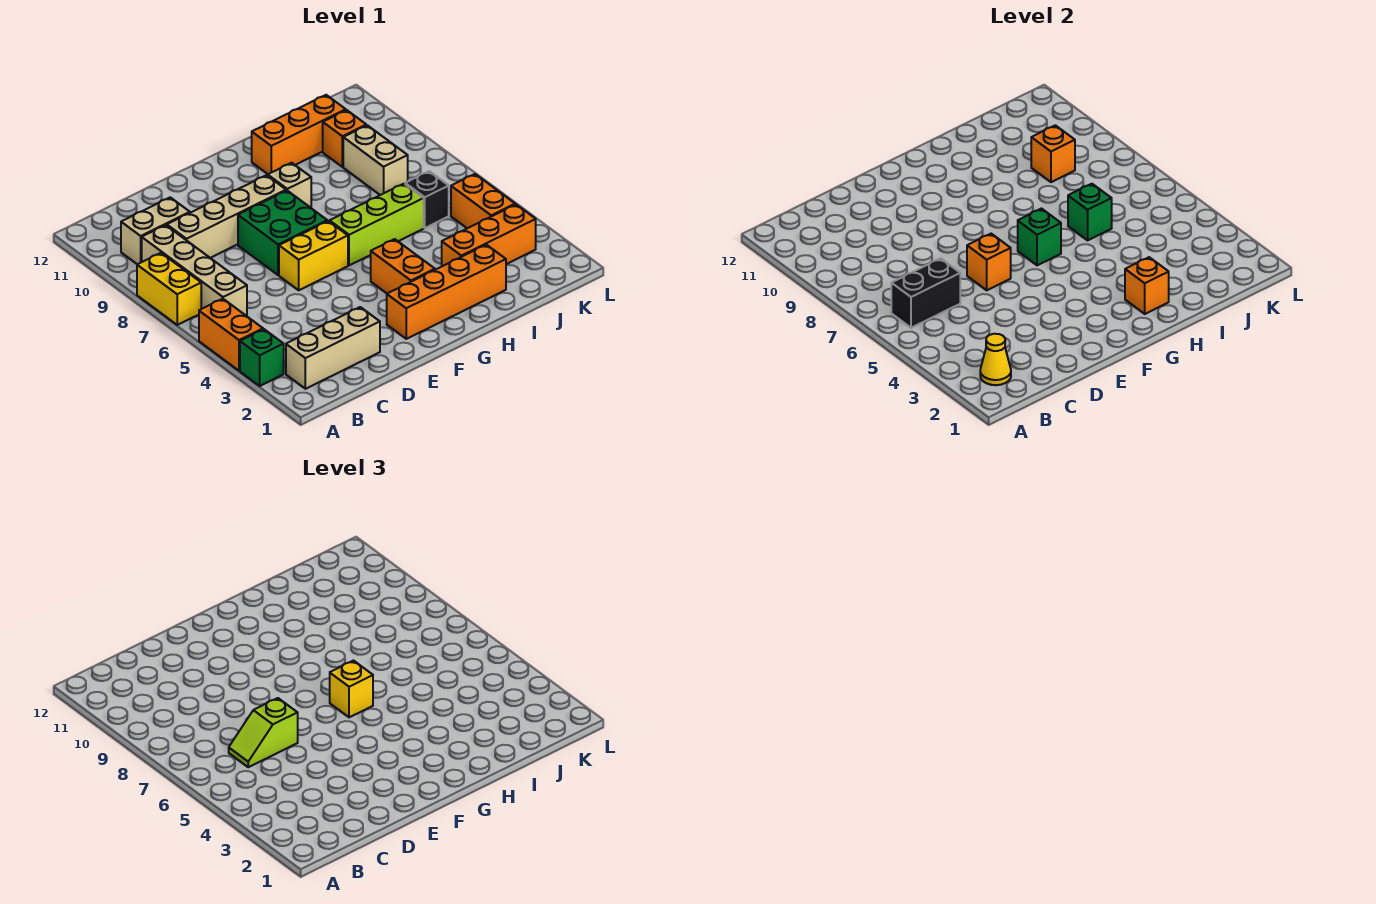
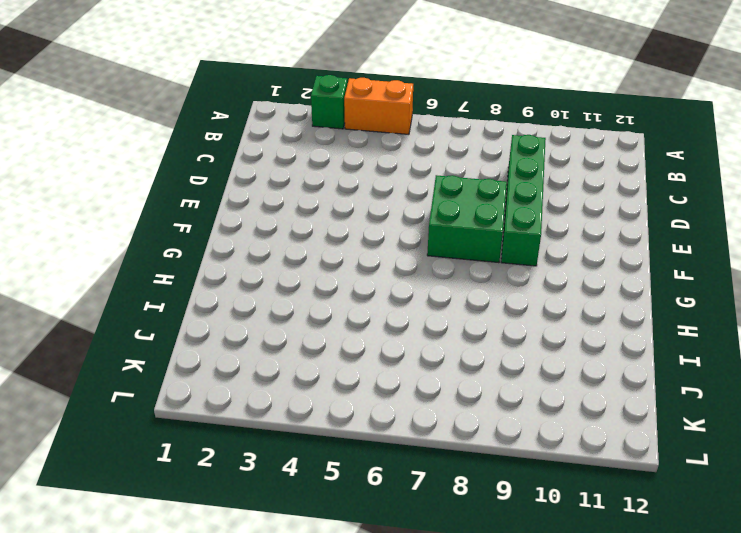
green brick C9:F9 level 1 -> tan brick C9:F9 level 1
none -> yellow brick A7:A8 level 1
none -> tan brick B2:D2 level 1
none -> tan brick B6:B9 level 1

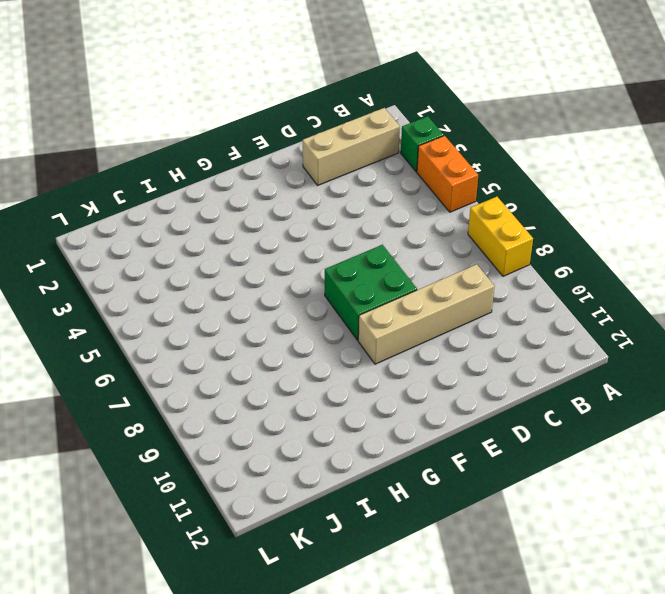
none -> tan brick B6:B9 level 1
none -> tan brick B10:C10 level 1
none -> yellow brick E6:F6 level 1

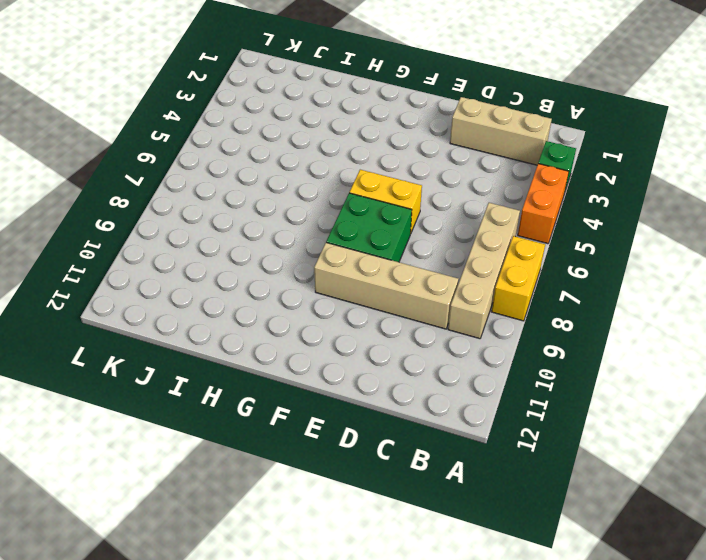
none -> tan brick B10:C10 level 1
none -> orange brick F2:I2 level 1
none -> orange brick G3:G4 level 1

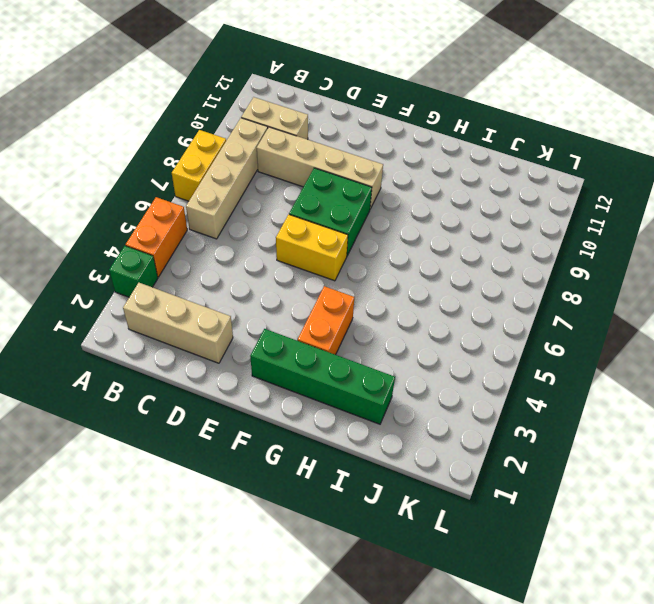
green brick F2:I2 level 1 -> orange brick F2:I2 level 1
none -> lime brick G6:I6 level 1
none -> tan brick G9 level 1
none -> orange brick H11:J11 level 1

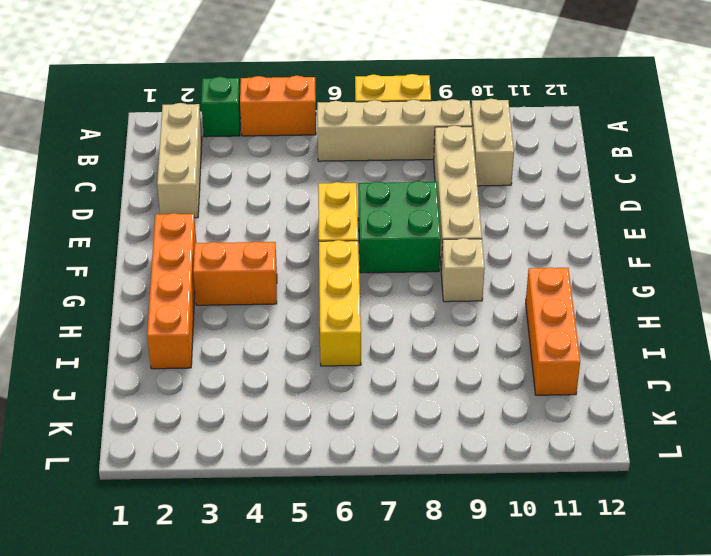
yellow brick G6:I6 level 1 -> lime brick G6:I6 level 1
none -> orange brick I3:K3 level 1
none -> black brick J6 level 1
none -> tan brick J8:J9 level 1

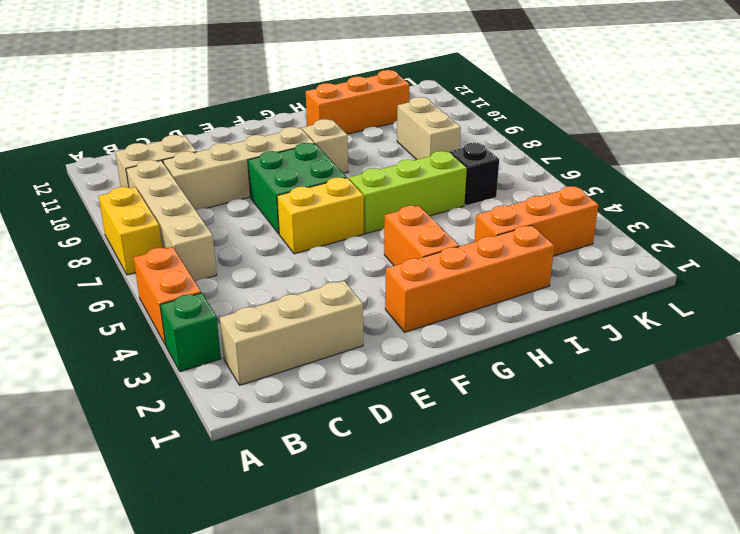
none -> orange brick J10 level 1
none -> orange brick K4:K5 level 1
none -> yellow cone B2 level 2

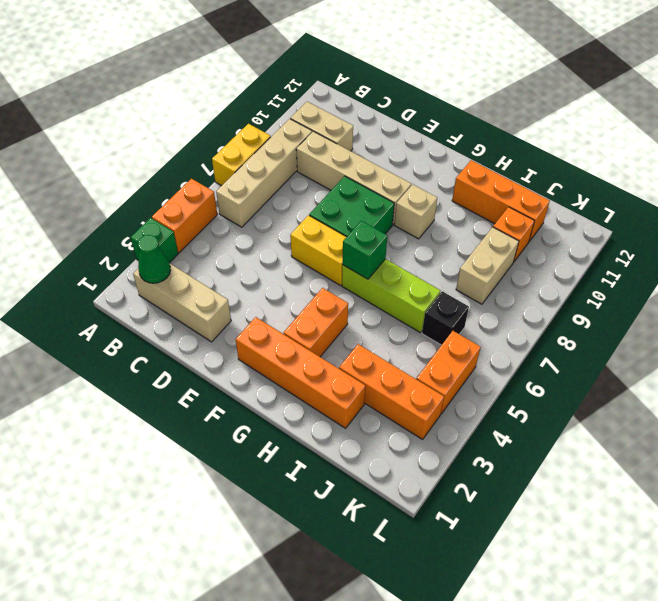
green cone B2 level 2 -> yellow cone B2 level 2
none -> black brick B6:C6 level 2
none -> orange brick E6 level 2
none -> orange brick H2 level 2

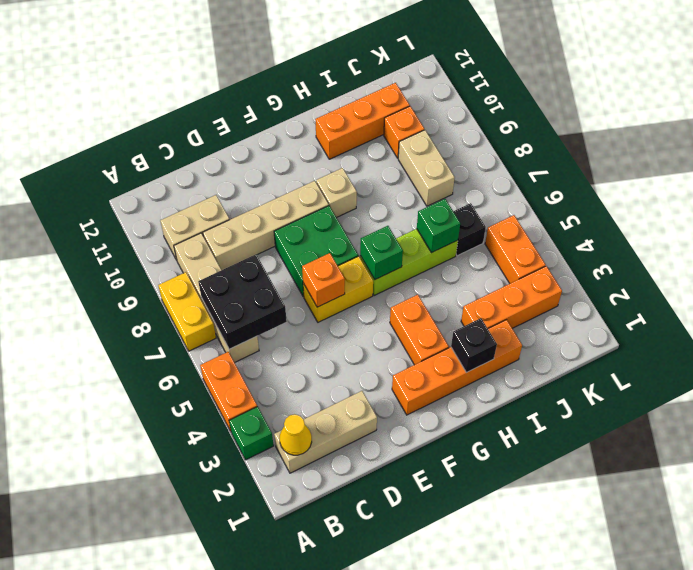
black brick B6:C7 level 2 -> black brick B6:C6 level 2
black brick H2 level 2 -> orange brick H2 level 2
none -> orange brick J9 level 2
none -> lime slope C6:D6 level 3 top D
none -> yellow brick G6 level 3

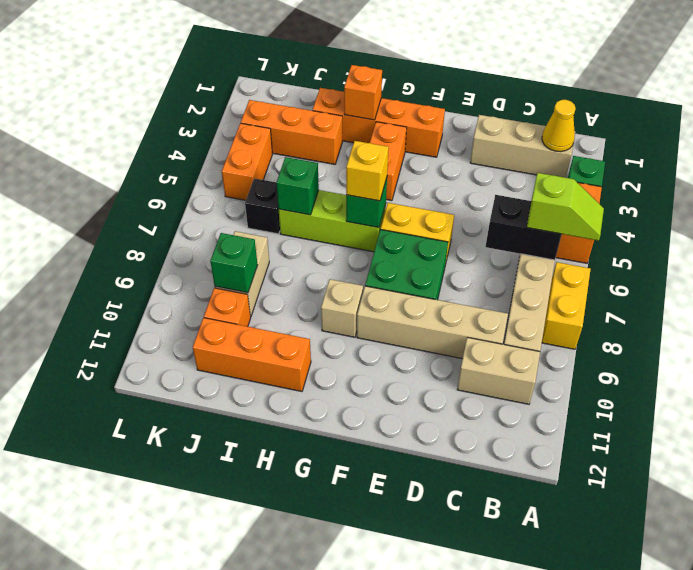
lime slope A6:B6 level 3 top B -> lime slope C6:D6 level 3 top D
green brick J9 level 2 -> orange brick J9 level 2
none -> orange brick E6 level 2

